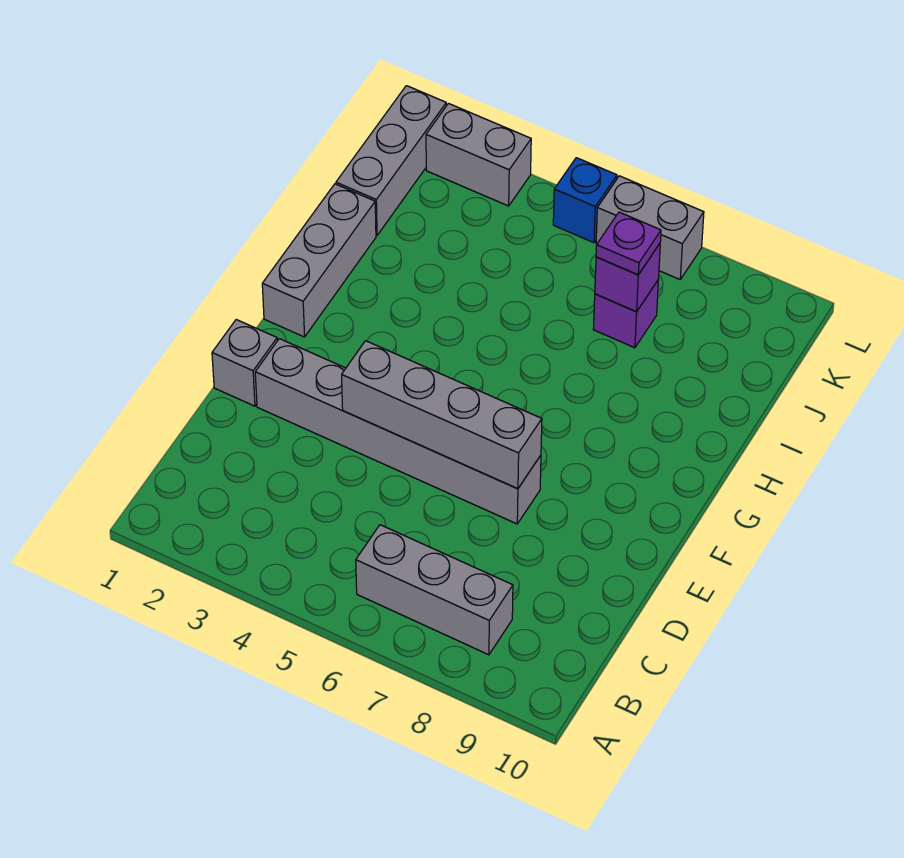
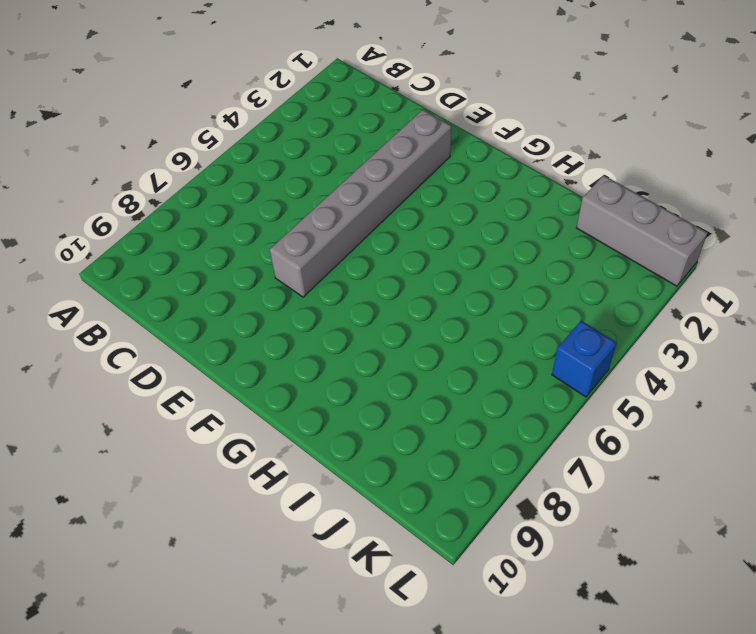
none -> grey brick B6:B8 level 1
none -> grey brick E1 level 1
none -> grey brick G1:I1 level 1

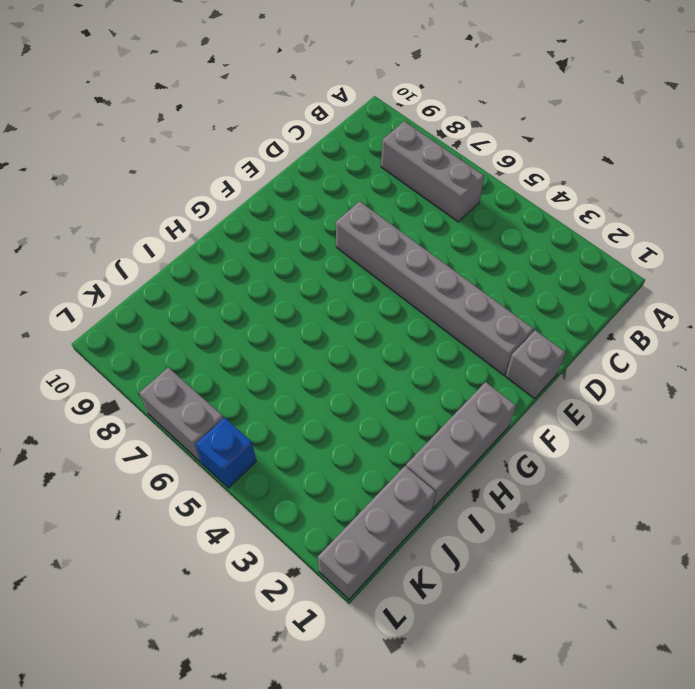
none -> purple brick J7 level 1
none -> grey brick L2:L3 level 1
none -> grey brick E4:E7 level 2

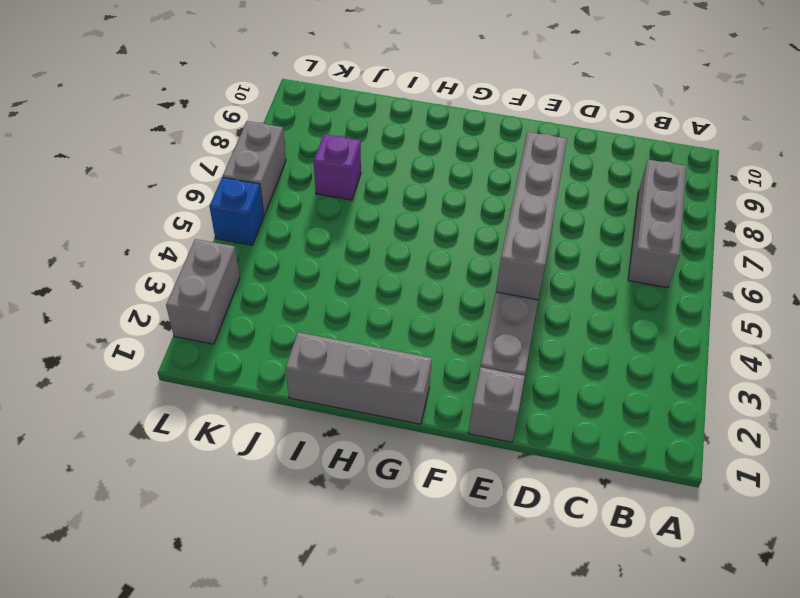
none -> grey brick J1:L1 level 1
none -> purple brick J7 level 2
none -> purple plate J7 level 3

